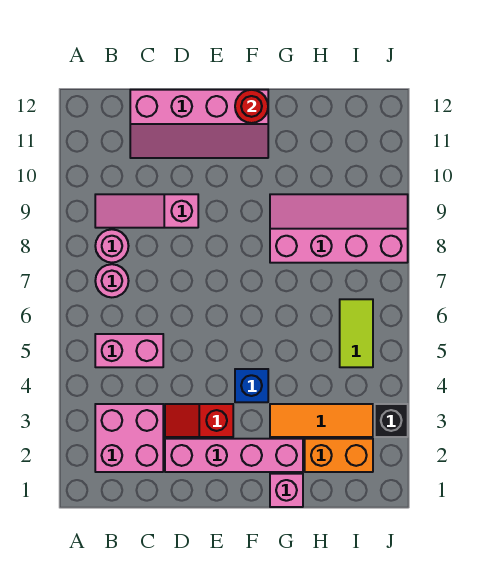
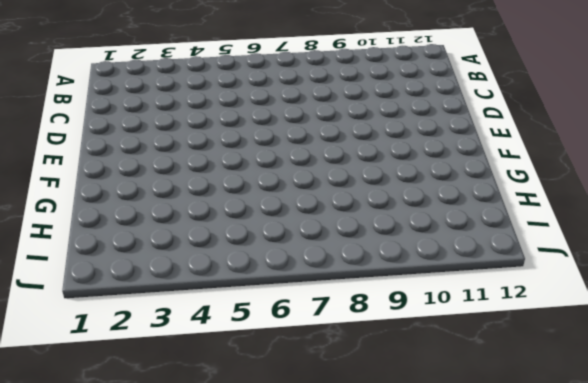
none -> pink brick B2:C3 level 1
none -> pink brick B5:C5 level 1
none -> pink round brick B7 level 1

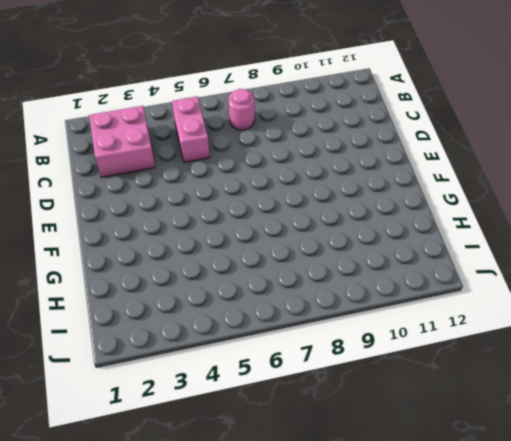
none -> pink round brick B8 level 1
none -> pink slope B9:D9 level 1 top D
none -> pink slope C11:F12 level 1 top 12

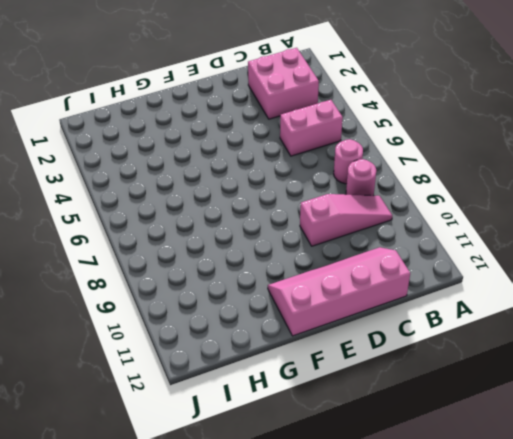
none -> pink brick D2:G2 level 1
none -> red slope D3:E3 level 1 top E
none -> blue brick F4 level 1

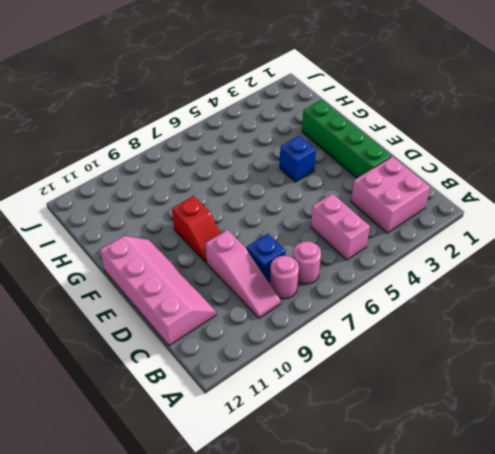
blue brick C8 level 1 -> none
green brick D2:G2 level 1 -> pink brick D2:G2 level 1
red slope E9:F9 level 1 top F -> red slope D3:E3 level 1 top E
none -> pink brick G1 level 1
none -> orange tile G3:I3 level 1
none -> pink slope G8:J9 level 1 top 8

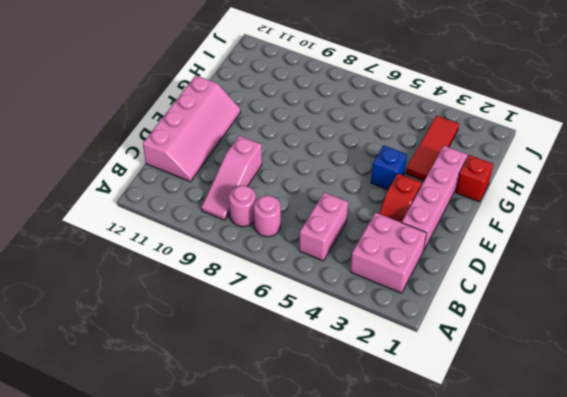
red brick G1 level 1 -> pink brick G1 level 1
red tile G3:I3 level 1 -> orange tile G3:I3 level 1
none -> pink slope G8:J9 level 1 top 8
none -> orange brick H2:I2 level 1
none -> lime tile I5:I6 level 1

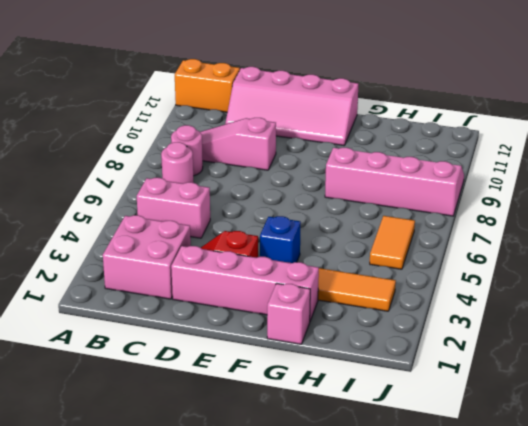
orange brick A12:B12 level 1 -> orange brick H2:I2 level 1
orange tile I5:I6 level 1 -> lime tile I5:I6 level 1
none -> black brick J3 level 1
none -> red round brick F12 level 2

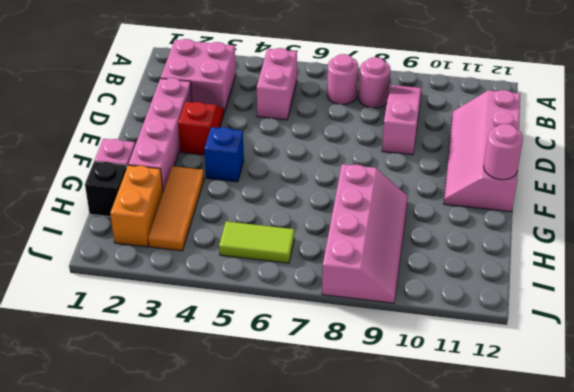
pink round brick F12 level 2 -> red round brick F12 level 2
black brick H1 level 1 -> black brick J3 level 1

